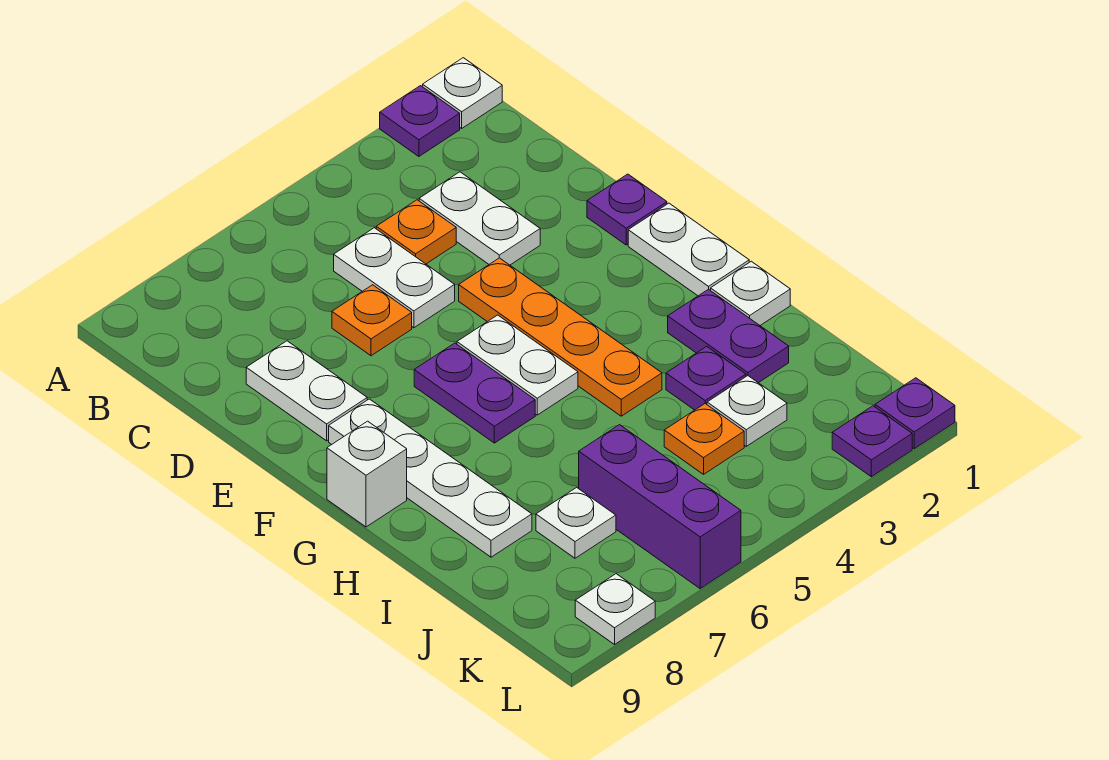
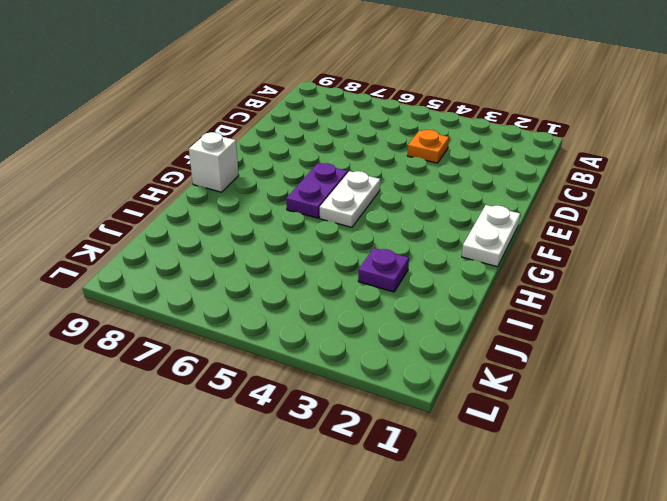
none -> white plate A1 level 1
none -> purple plate A2 level 1
none -> white plate C3:D3 level 1

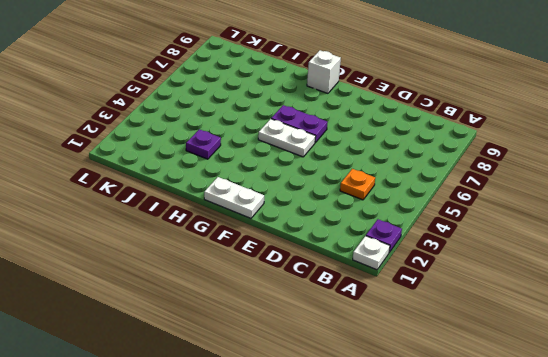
none -> white plate C3:D3 level 1
none -> white plate C5:D5 level 1
none -> orange plate D6 level 1

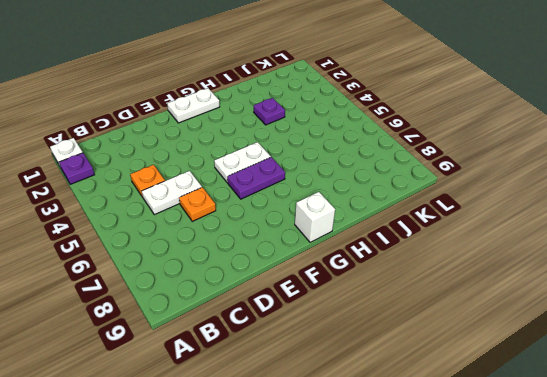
none -> white plate C3:D3 level 1
none -> white plate D8:E8 level 1
none -> purple plate E1 level 1

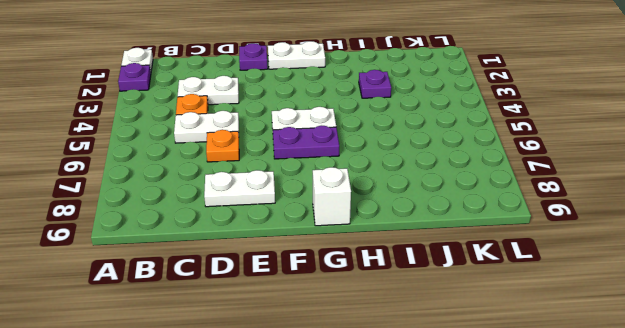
none -> orange plate E4:H4 level 1
none -> white plate F8:I8 level 1
none -> white plate H1 level 1

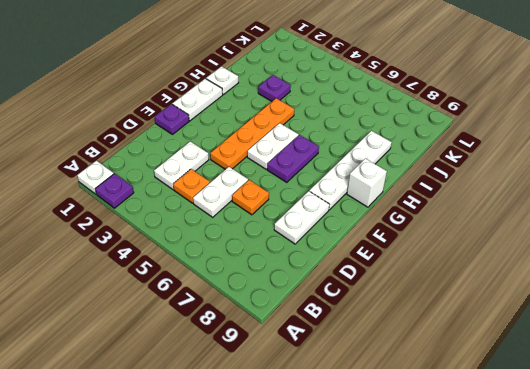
none -> purple plate H2:I2 level 1
none -> white plate J3 level 1
none -> orange plate J4 level 1

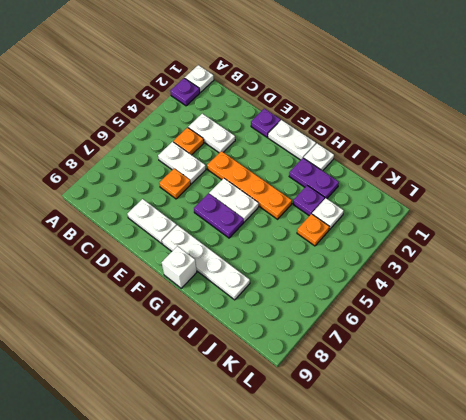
none -> purple brick J6:L6 level 1
none -> white plate J7 level 1
none -> purple plate L1 level 1

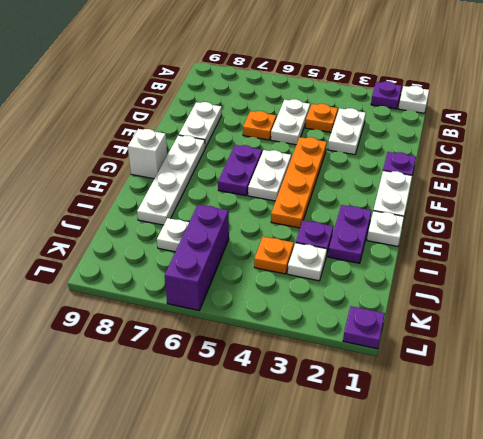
none -> purple plate L2 level 1
none -> white plate L8 level 1

